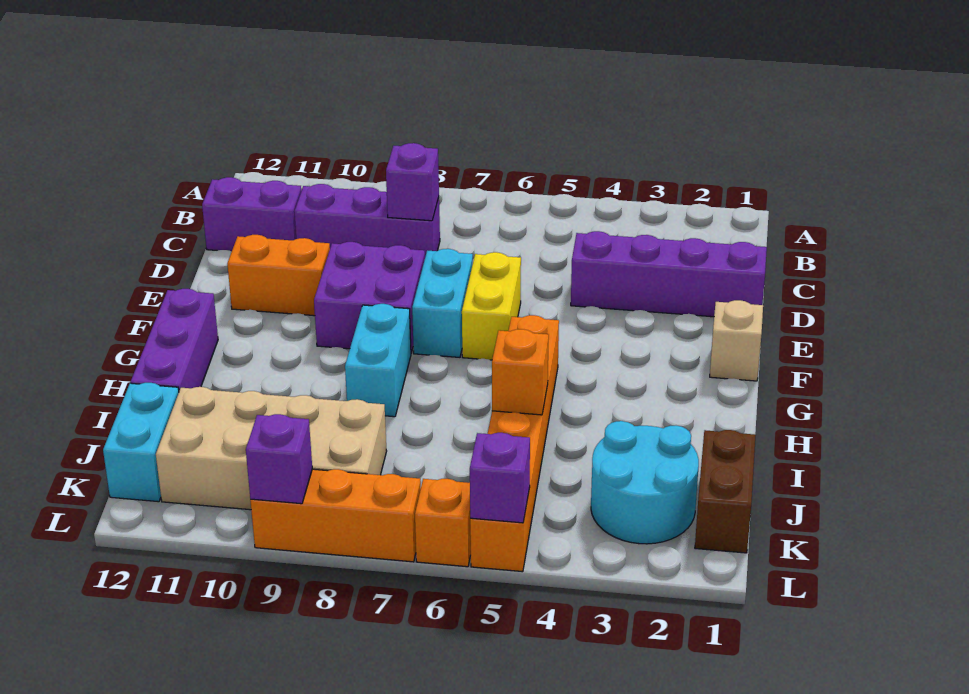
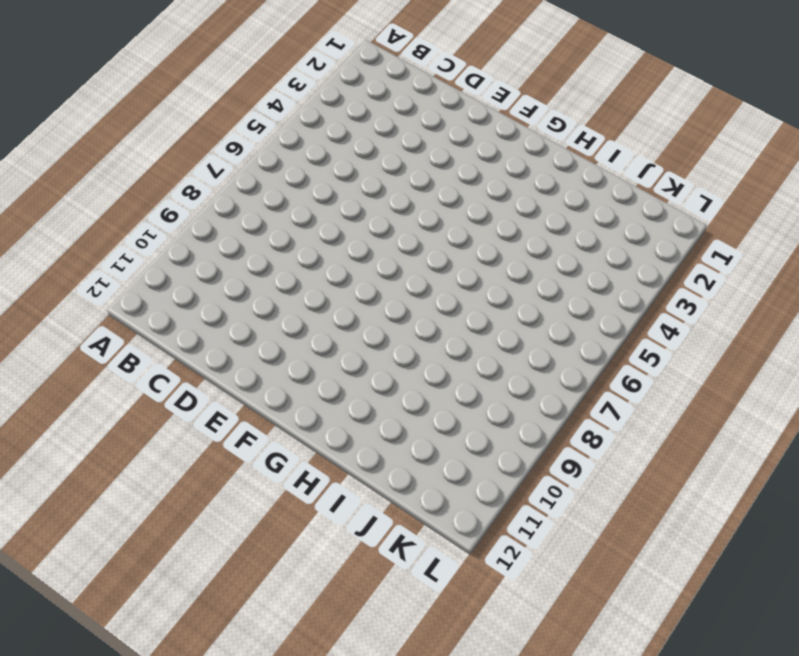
none -> purple brick C8:C10 level 1
none -> purple brick C11:C12 level 1
none -> purple brick D1:D4 level 1

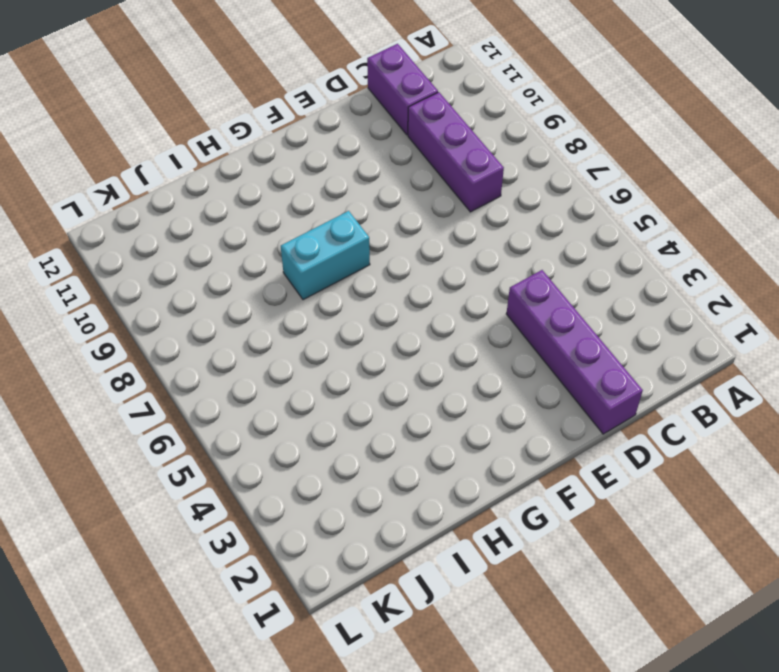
none -> yellow brick E6:F6 level 1
none -> cyan brick E7:F7 level 1
none -> purple brick E8:F9 level 1

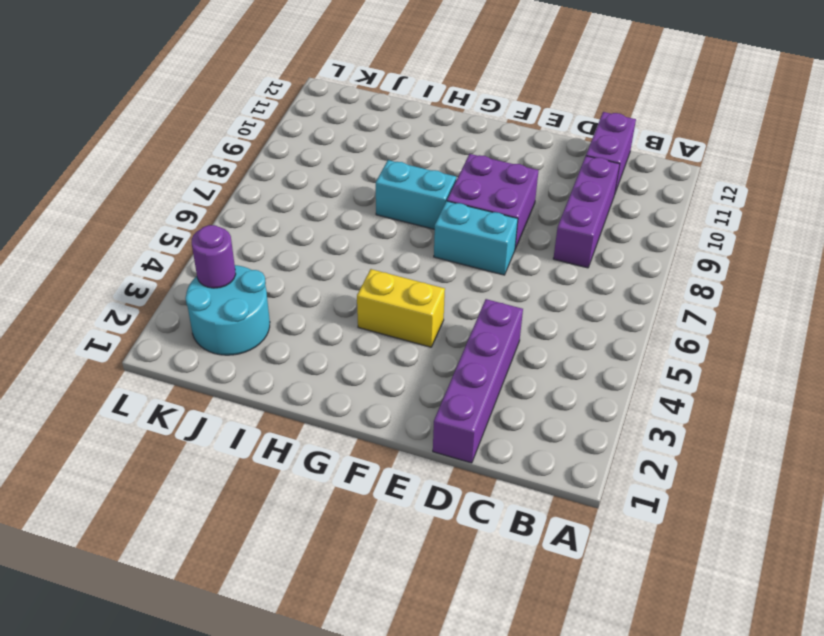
yellow brick F4:G4 level 1 -> yellow brick E6:F6 level 1
purple round brick K3 level 2 -> none
none -> orange brick E10:E11 level 1
none -> tan brick F1 level 1
none -> orange brick G5:L5 level 1

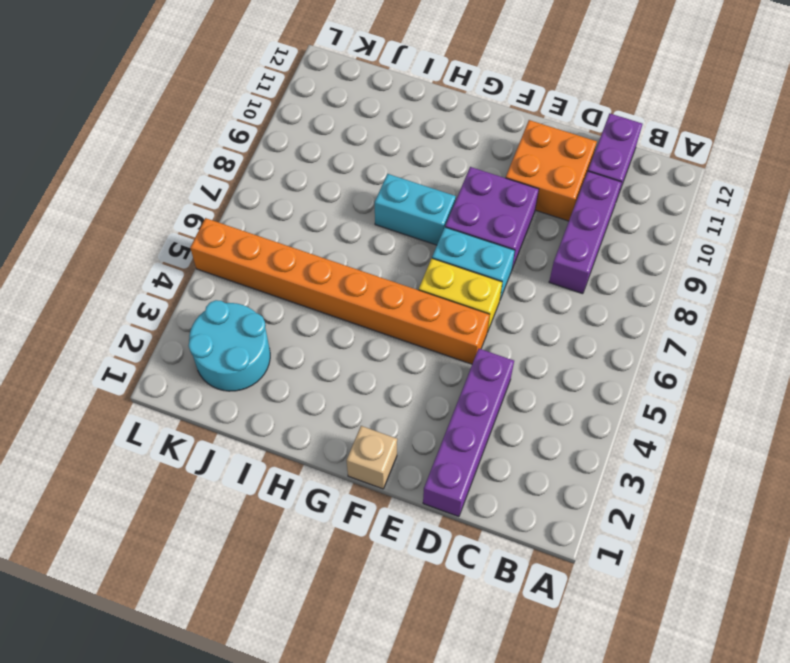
orange brick D10:E11 level 1 -> orange brick E10:E11 level 1
orange brick E5:L5 level 1 -> orange brick G5:L5 level 1
none -> purple brick G12:I12 level 1
none -> brown brick J1:K1 level 1
none -> tan brick J8:K11 level 1

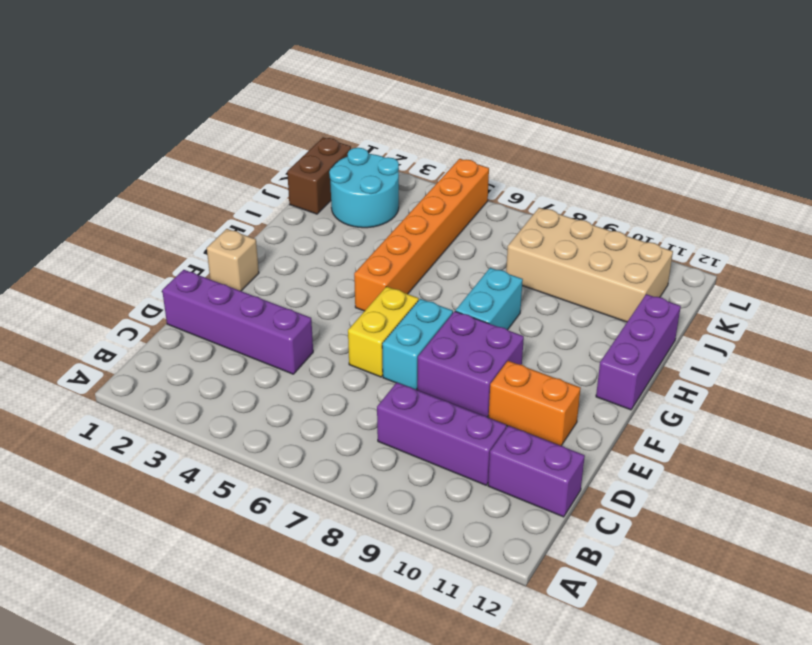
none -> cyan brick J12:K12 level 1
none -> orange brick L6 level 1
none -> orange brick L7:L9 level 1

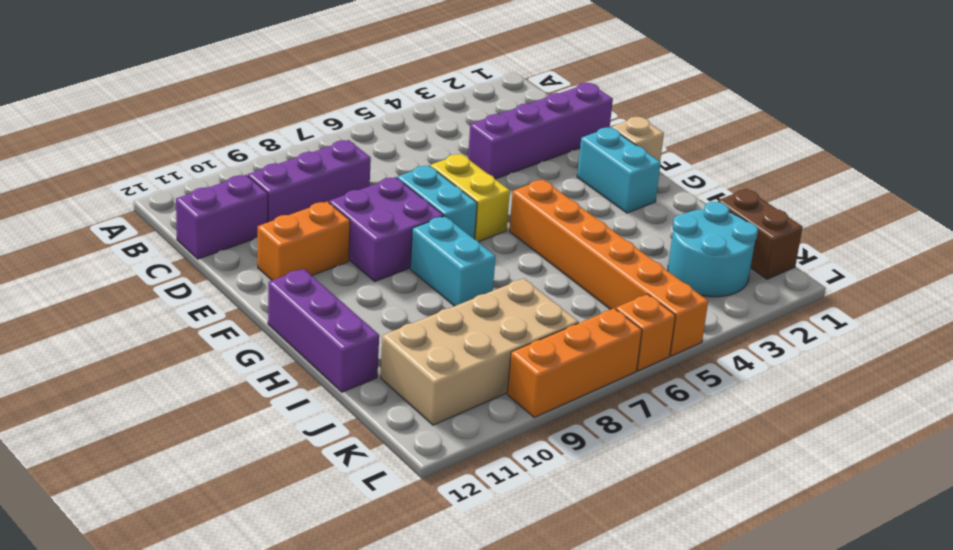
cyan brick F2:G2 level 1 -> cyan brick J12:K12 level 1
none -> purple brick C8 level 2
none -> orange brick I5 level 2
none -> purple brick L5 level 2

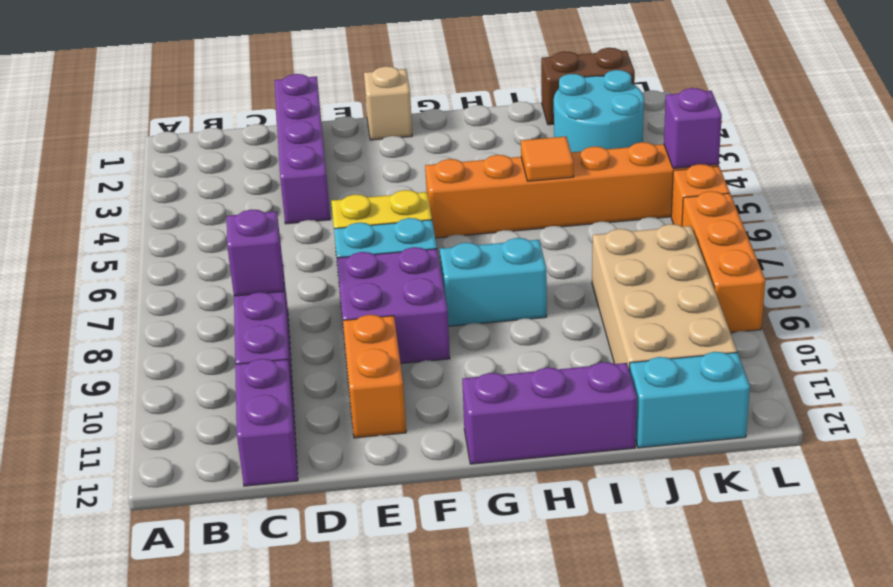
orange tile I5 level 2 -> orange brick I5 level 2
none -> purple brick L9 level 2

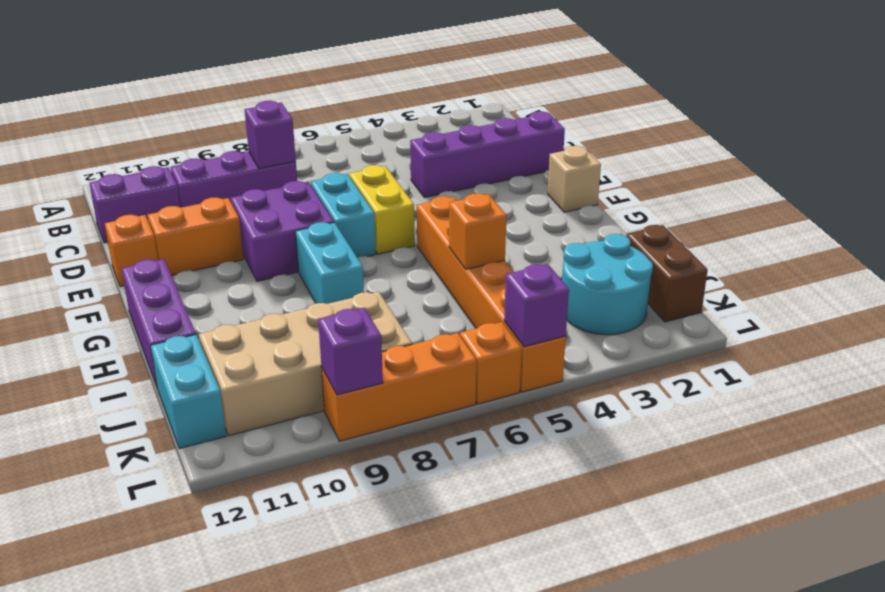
orange brick E12 level 1 -> none

